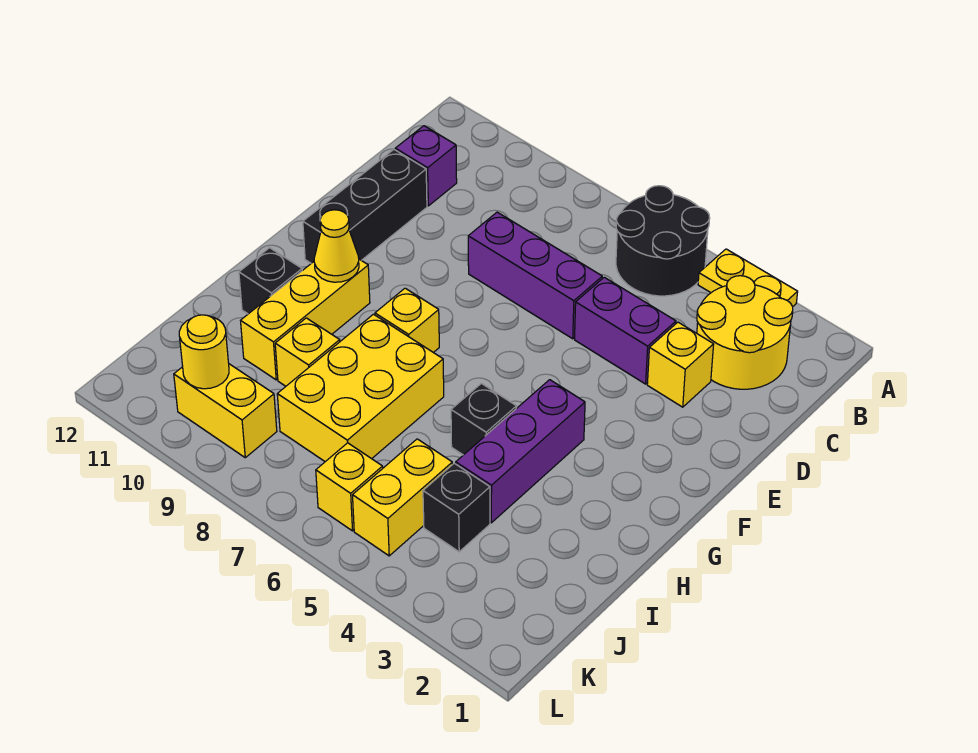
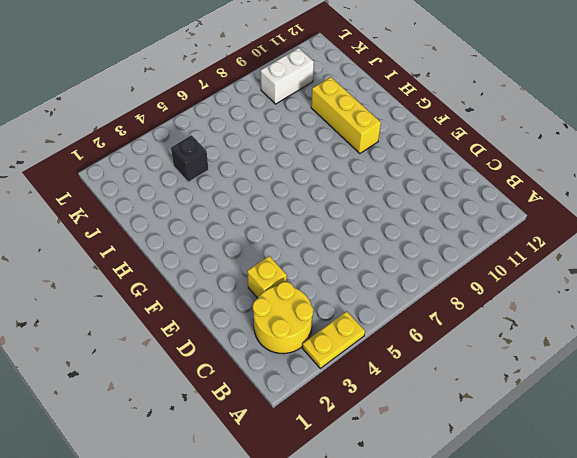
white brick K9:K10 level 1 -> yellow brick K9:K10 level 1
none -> black round brick A5:B6 level 1
none -> purple brick C11 level 1
none -> purple brick D4:D5 level 1

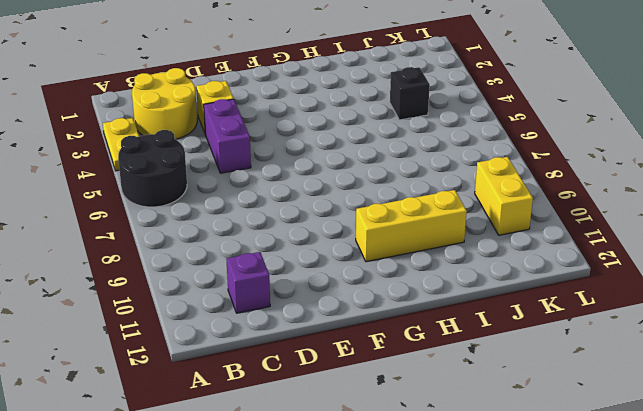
none -> purple brick D6:D8 level 1
none -> black brick D11:F11 level 1
none -> purple brick G4:I4 level 1

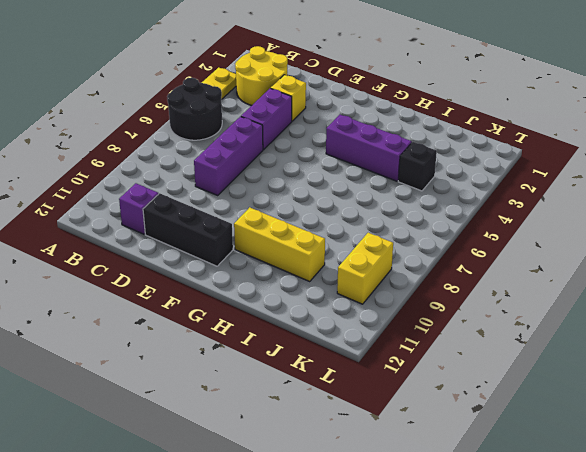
none -> yellow brick G8 level 1
none -> black brick H5 level 1
none -> yellow brick H7:J8 level 1

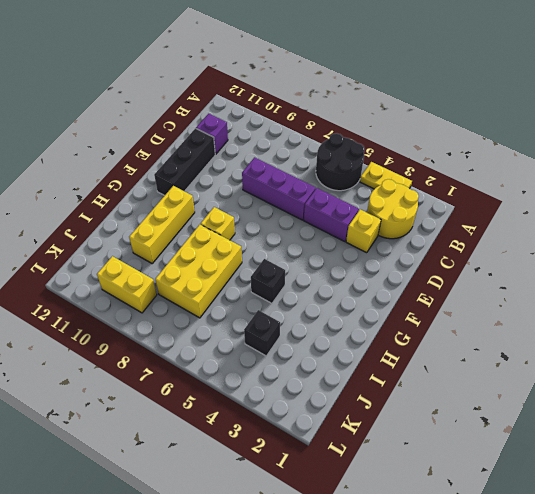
none -> purple brick G4:I4 level 1
none -> black brick H11 level 1
none -> yellow brick I9 level 1

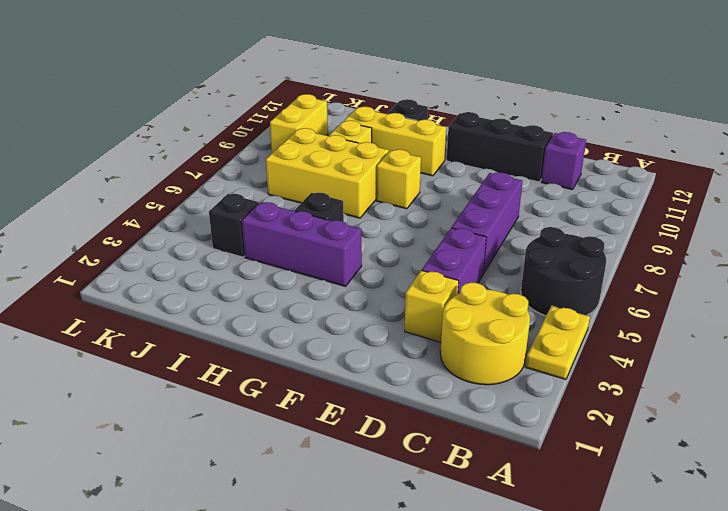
none -> yellow brick J5:K5 level 1
none -> yellow brick K6 level 1
none -> yellow cone G10 level 2

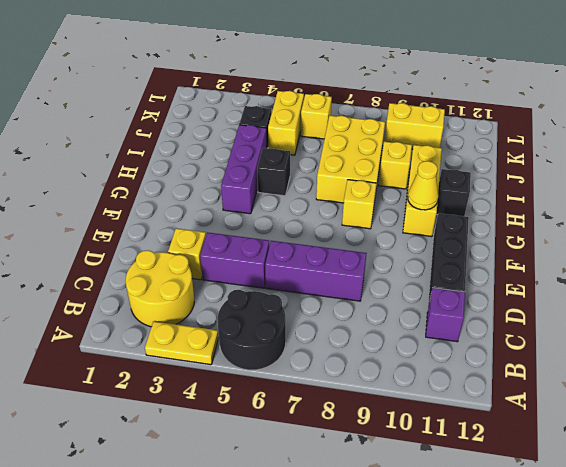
none -> yellow round brick K10 level 2

